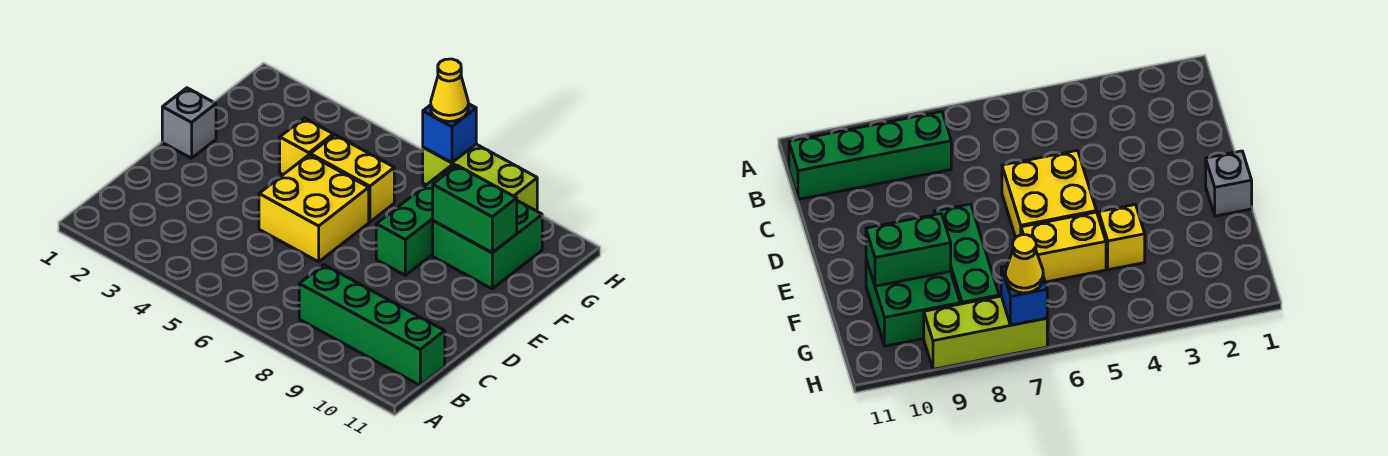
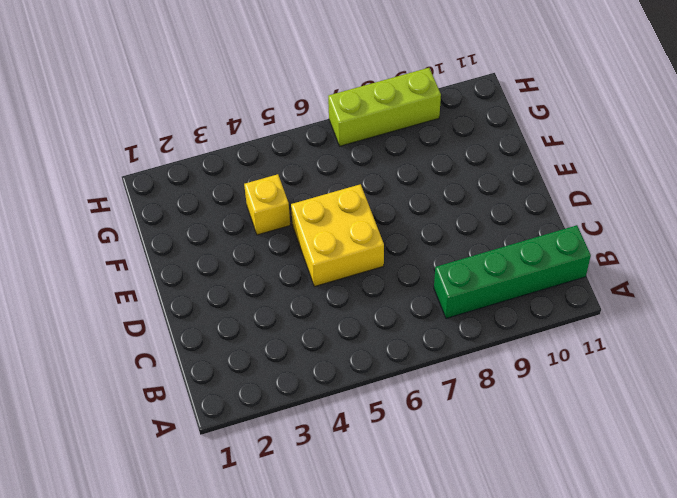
none -> grey brick E1 level 1
none -> green brick E8:G8 level 1

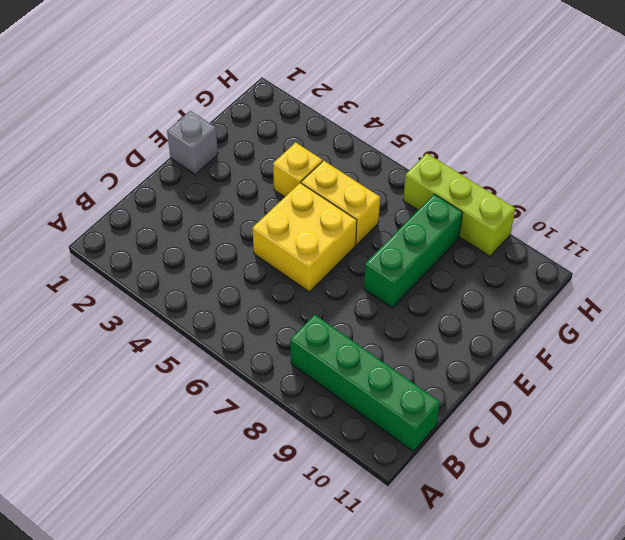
none -> green brick F9:G10 level 1
none -> green brick F9:F10 level 2

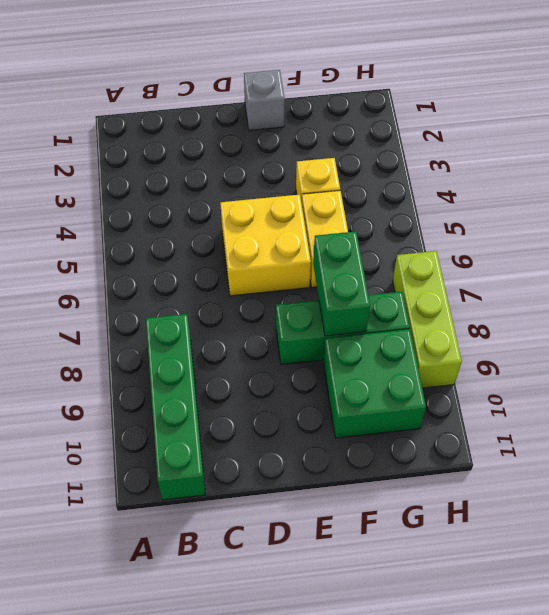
green brick F7:F8 level 2 -> green brick F9:F10 level 2
none -> blue brick H7 level 2
none -> yellow cone H7 level 3

